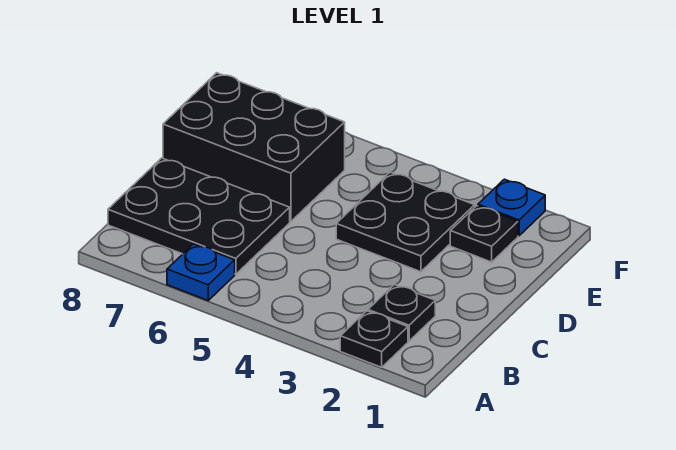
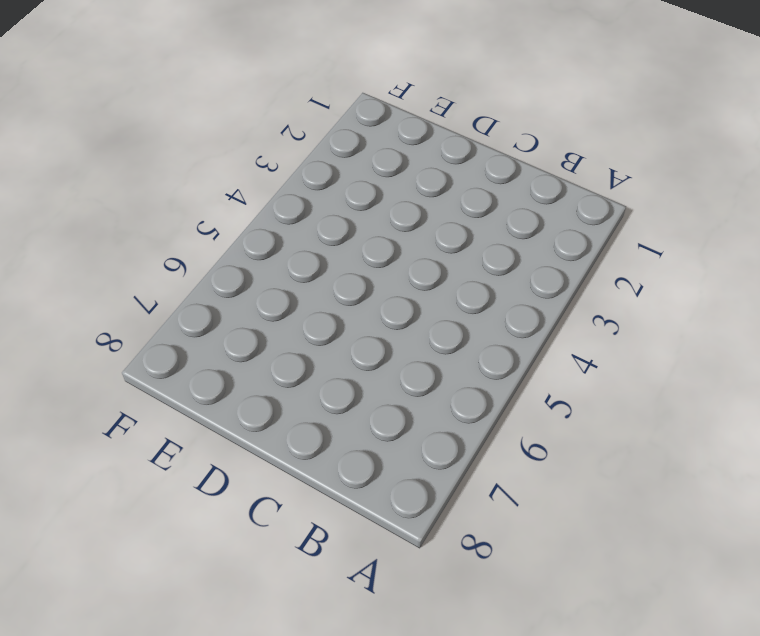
none -> black plate A2 level 1
none -> blue plate A6 level 1

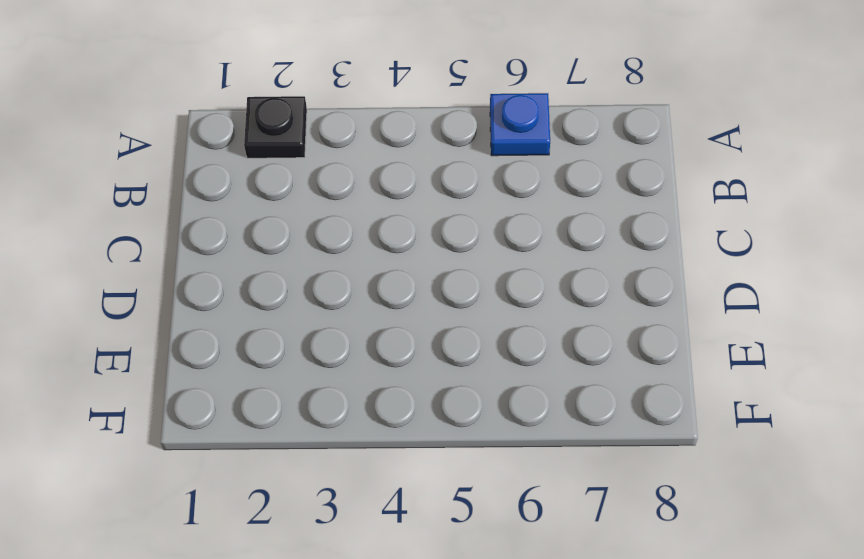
none -> black plate B2 level 1
none -> black plate B6:C8 level 1

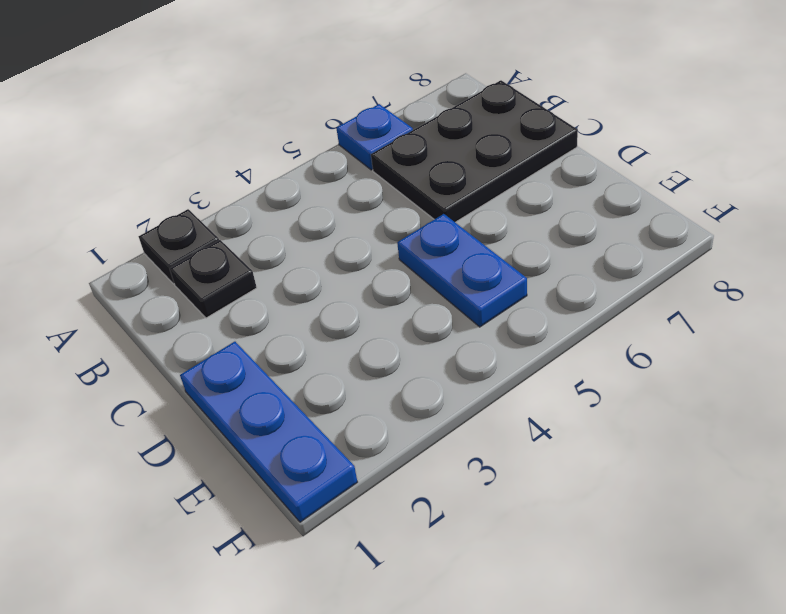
blue plate D1:F1 level 1 -> none
blue plate D5:E5 level 1 -> none
none -> black plate D3:E4 level 1
none -> black brick D6:E8 level 1

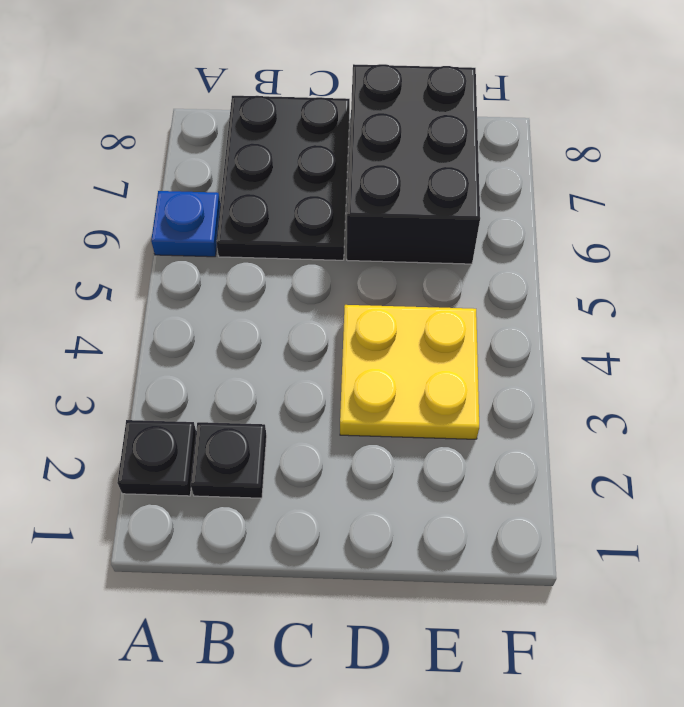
yellow plate D3:E4 level 1 -> black plate D3:E4 level 1
none -> black plate E2 level 1
none -> blue plate F2 level 1

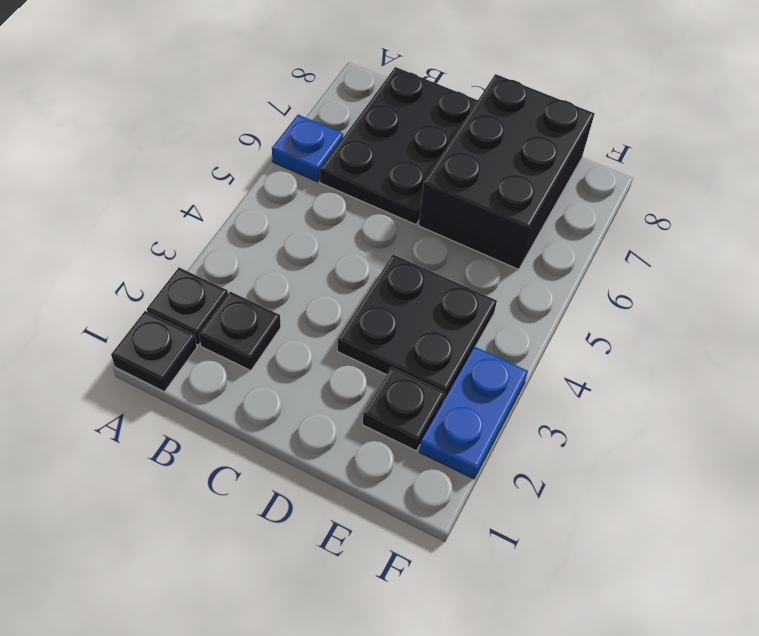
black plate A1 level 1 -> none
blue plate F2:F3 level 1 -> blue plate F2 level 1

